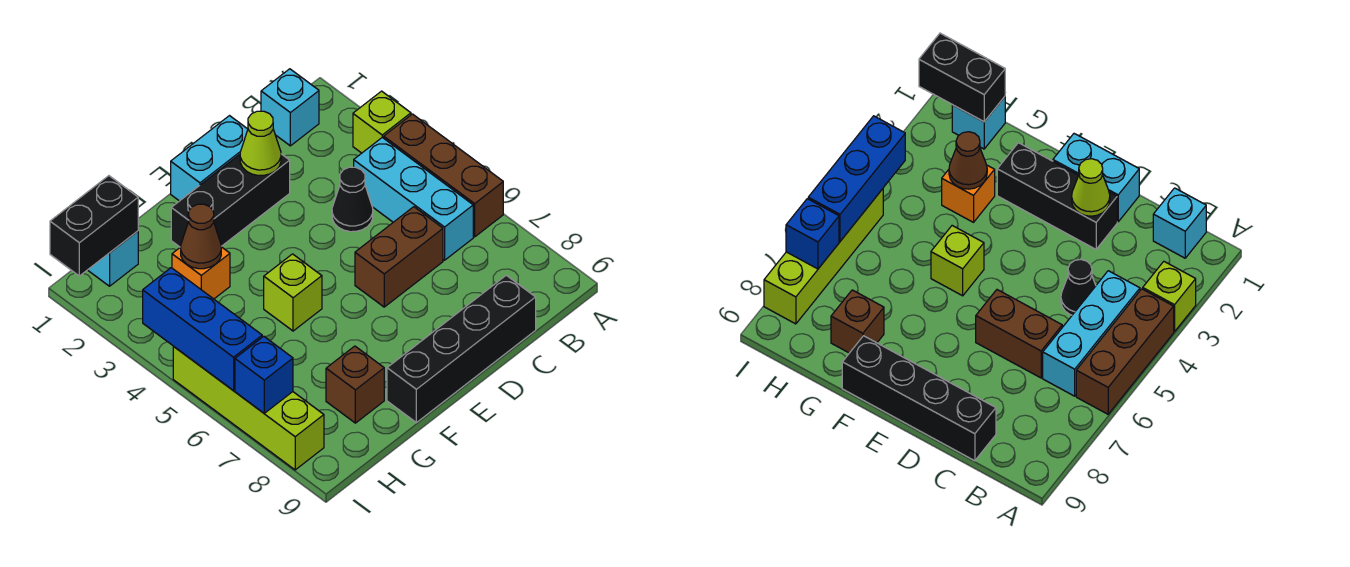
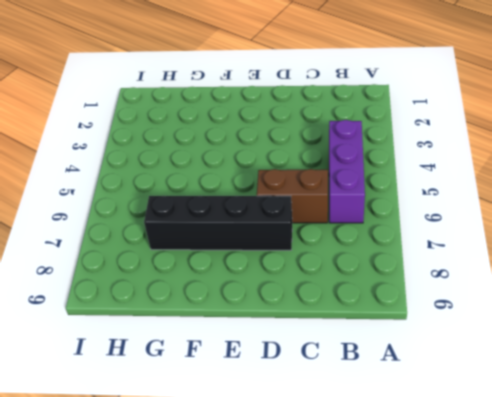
purple brick B4:B6 level 1 -> cyan brick B4:B6 level 1
black brick D7:G7 level 1 -> black brick C9:F9 level 1
none -> lime brick A3 level 1
none -> brown brick A4:A6 level 1
none -> cyan brick B1 level 1

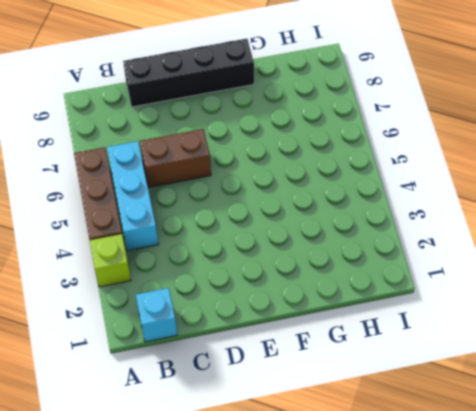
none -> black cone C4 level 1
none -> cyan brick D1:E1 level 1
none -> black brick D2:F2 level 1

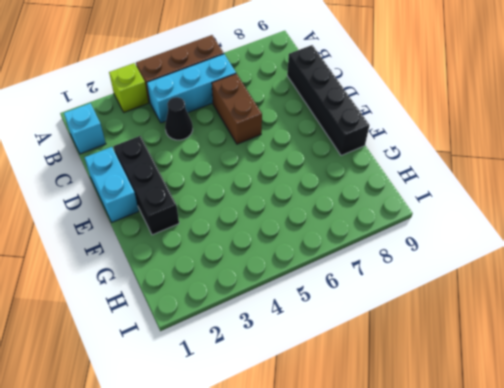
none -> lime brick F5 level 1
none -> orange brick G3 level 1
none -> brown brick G8 level 1

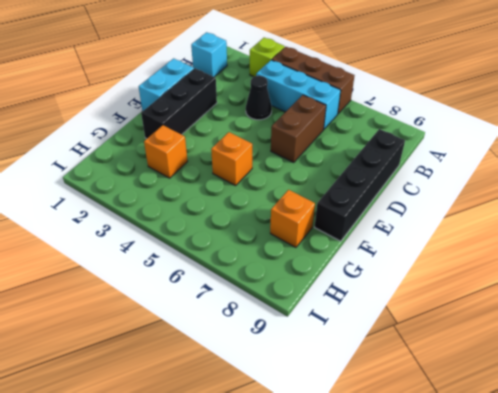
orange brick F5 level 1 -> lime brick F5 level 1
orange brick G8 level 1 -> brown brick G8 level 1
none -> cyan brick H1 level 1
none -> lime brick I5:I8 level 1
none -> lime cone D2 level 2

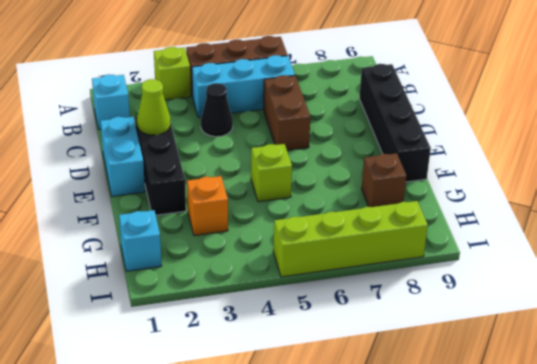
none -> brown cone G3 level 2
none -> black brick H1:I1 level 2
none -> blue brick I4:I6 level 2

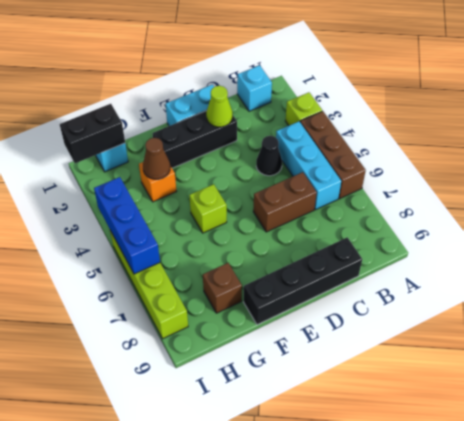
none -> blue brick I7 level 2

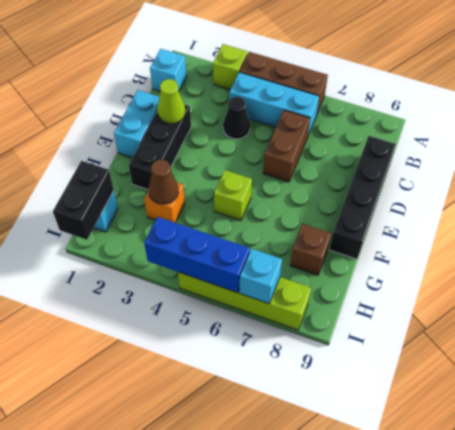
cyan brick I7 level 2 -> blue brick I7 level 2

